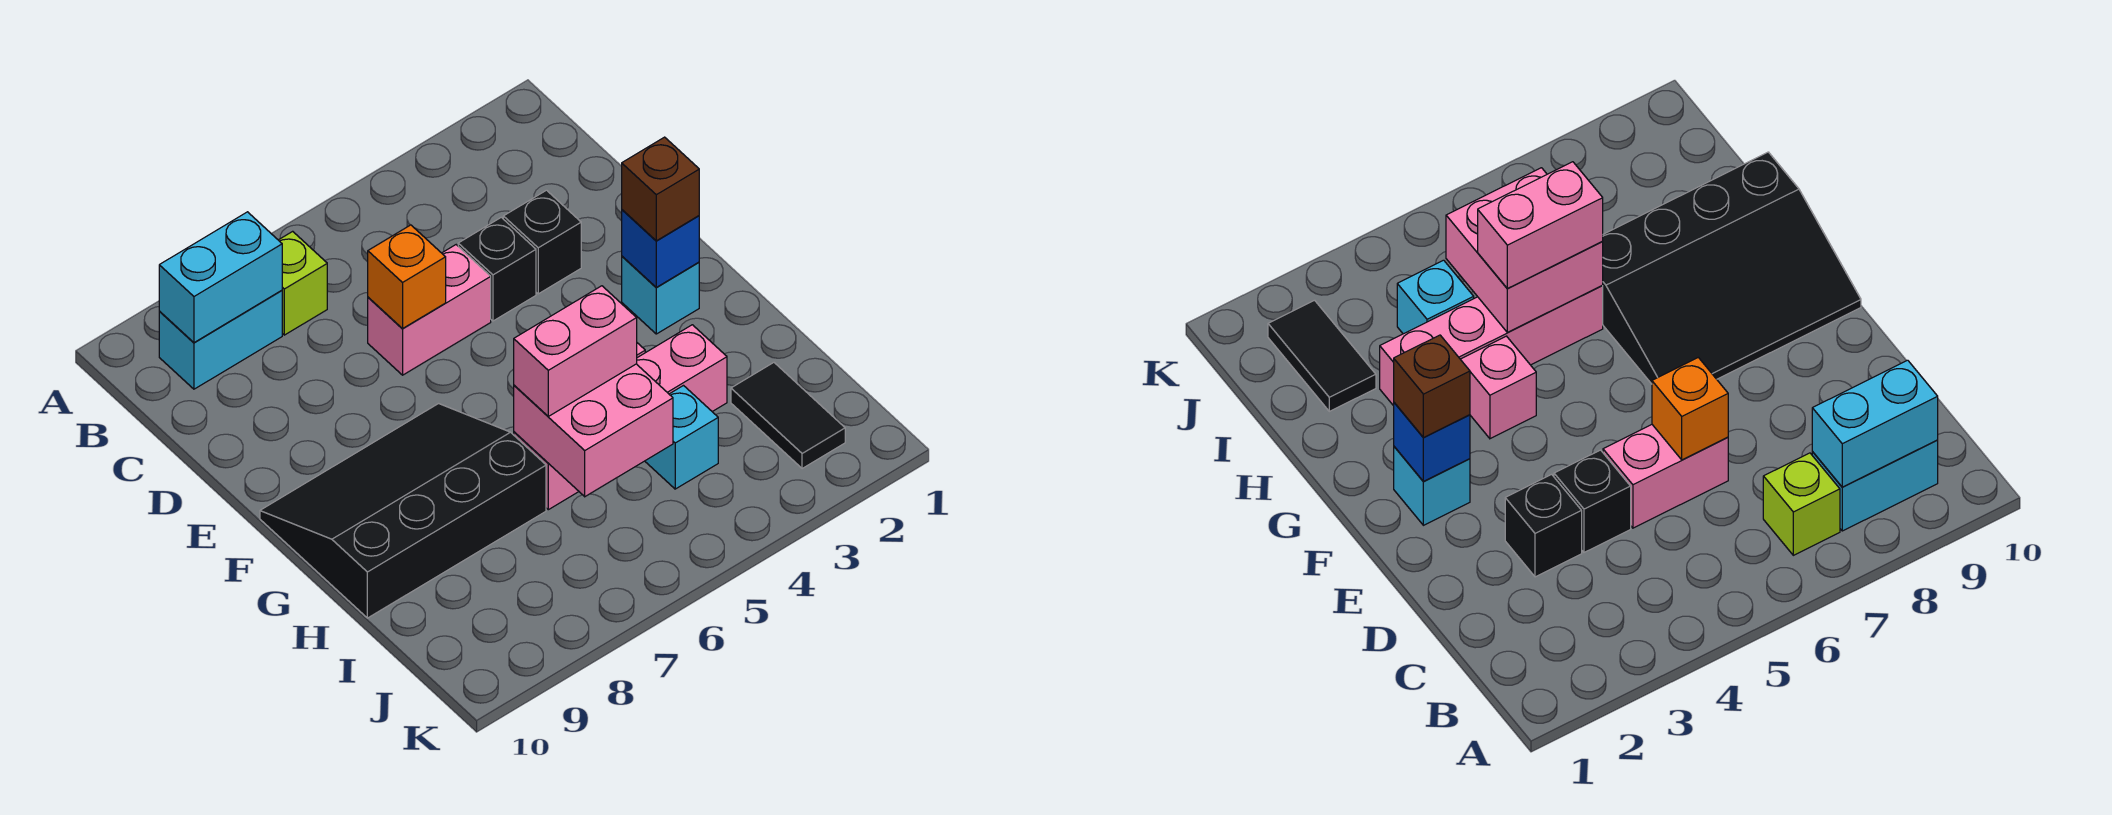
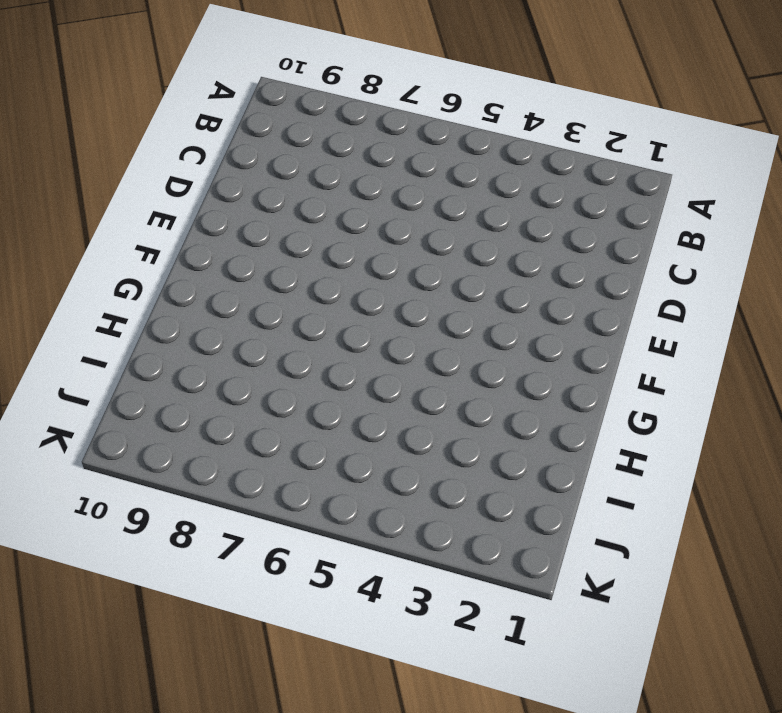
none -> lime brick B7 level 1
none -> cyan brick B8:B9 level 1
none -> black brick D3 level 1

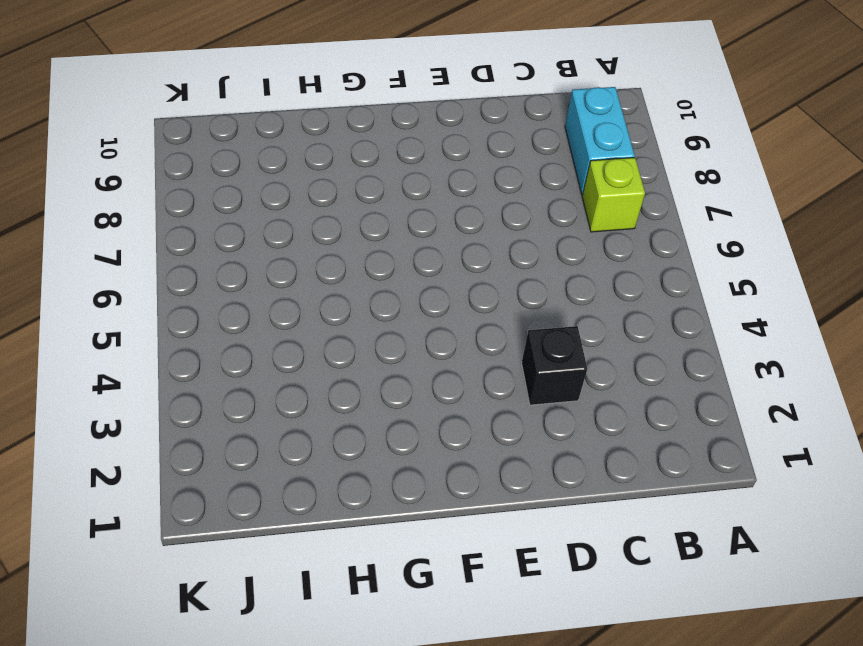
none -> black brick D4 level 1
none -> pink brick D5:D6 level 1
none -> cyan brick F2 level 1

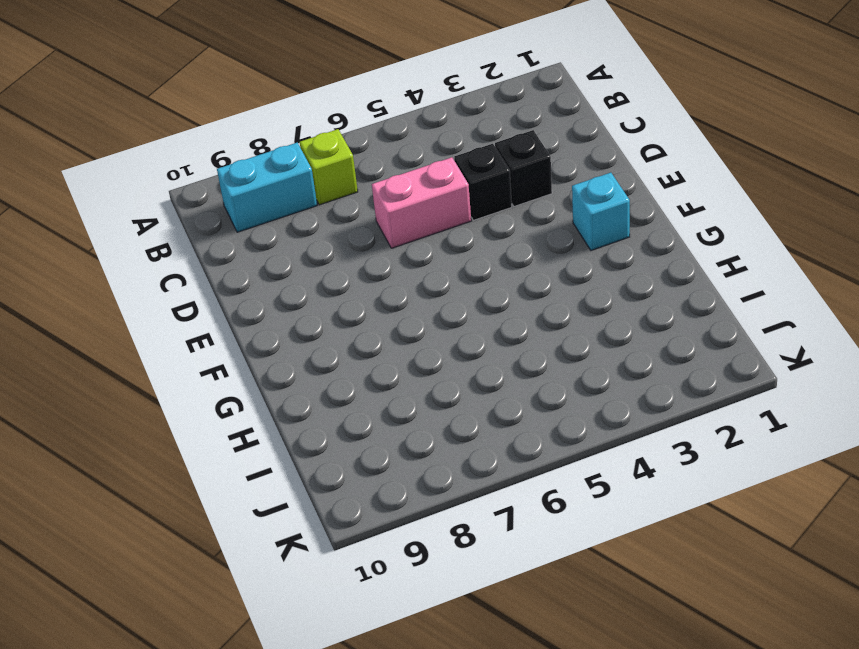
none -> black slope F7:H10 level 1 top H
none -> pink brick G4 level 1
none -> pink brick H3:H6 level 1

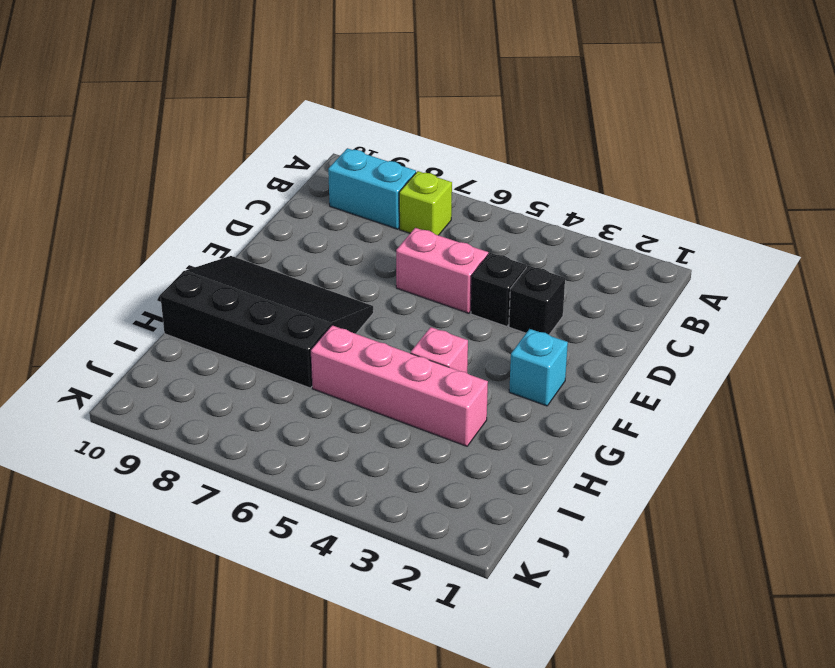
none -> black tile I2:J2 level 1
none -> cyan brick I4 level 1
none -> cyan brick B8:B9 level 2

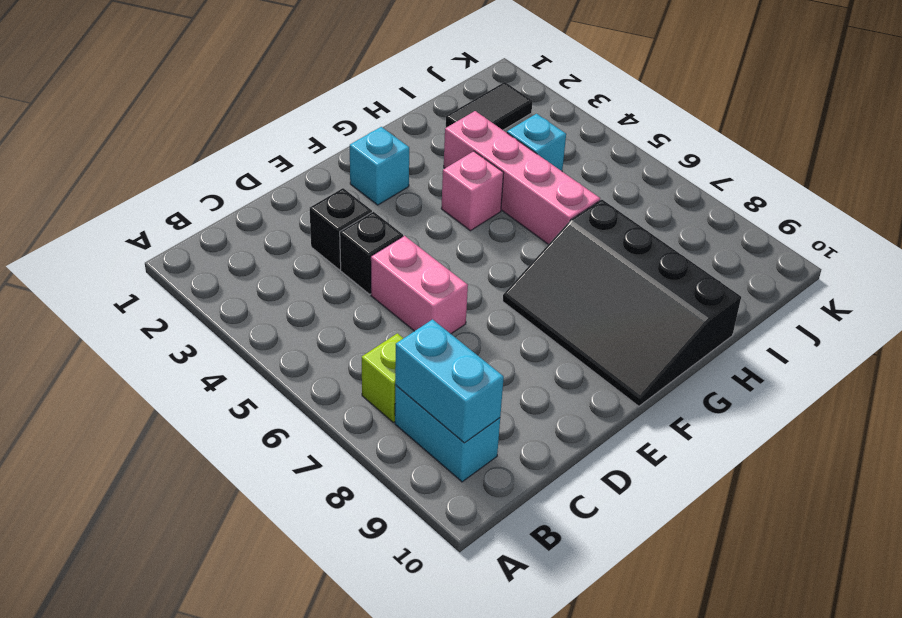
none -> orange brick D6 level 2
none -> blue brick F2 level 2
none -> pink brick H5:I6 level 2

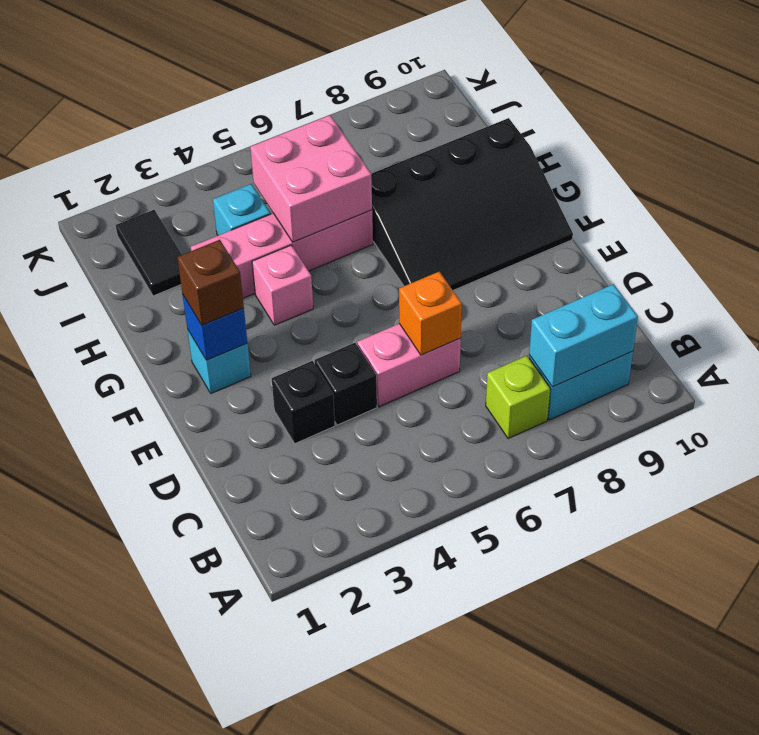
none -> pink brick H5:H6 level 3

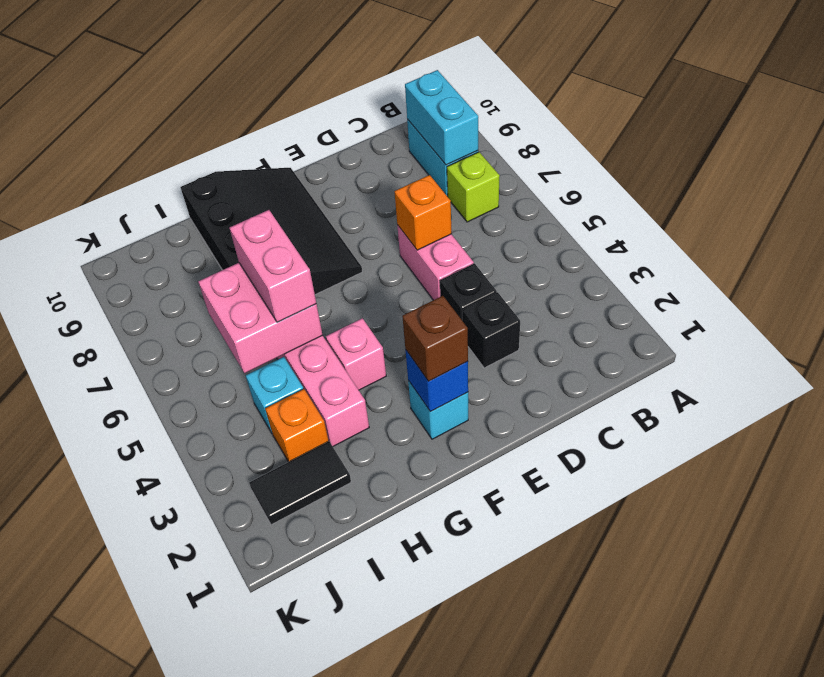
orange brick I3 level 1 -> none

